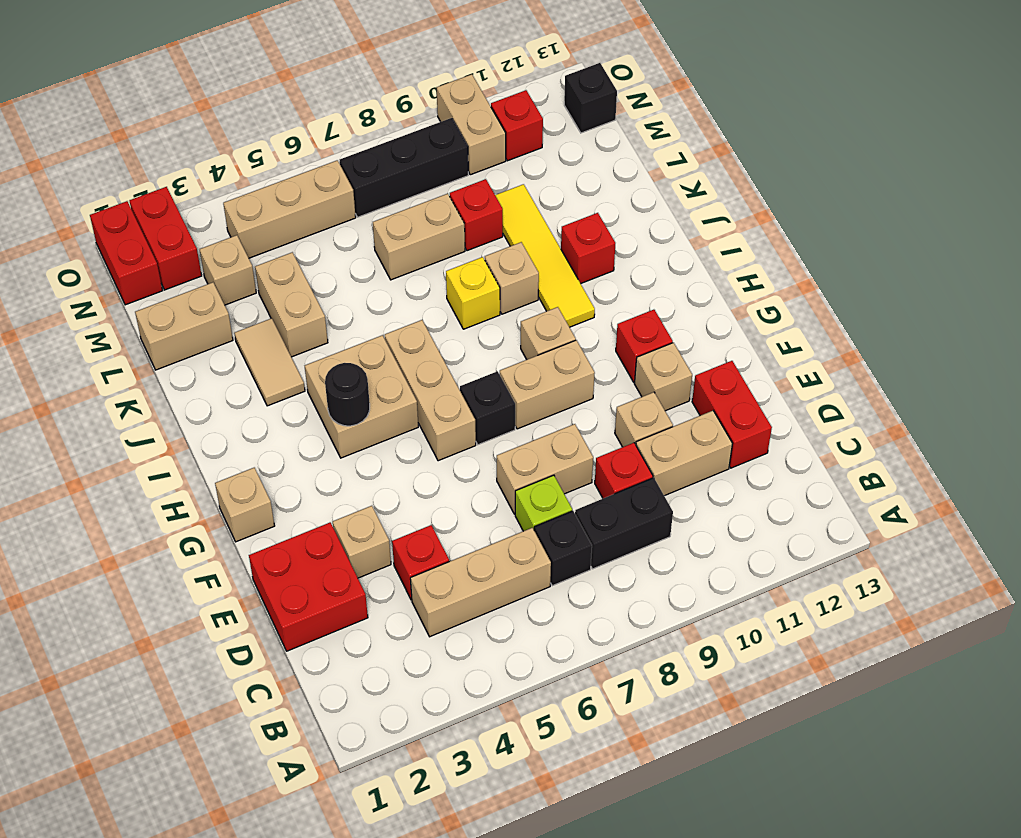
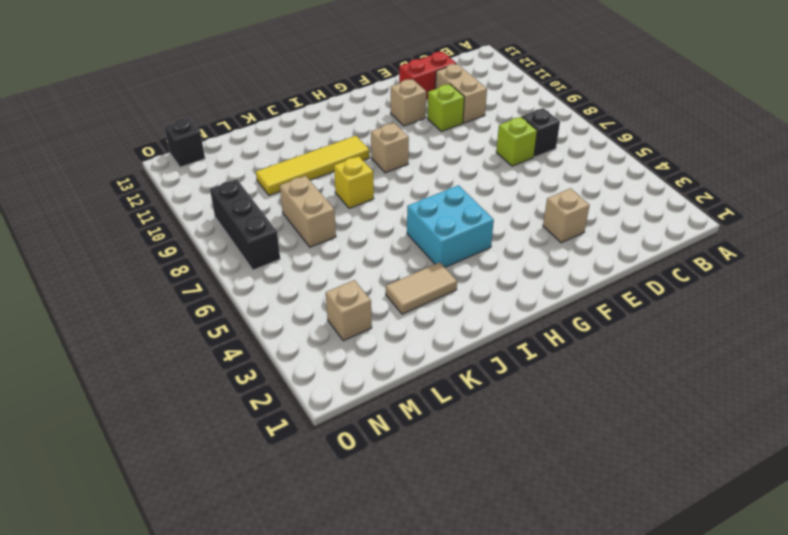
lime brick E10 level 1 -> tan brick E10 level 1
cyan brick H4:I5 level 1 -> tan brick H4:I5 level 1
none -> tan brick C4:C6 level 1
none -> black brick C8:C9 level 1
none -> red brick D1:E2 level 1
none -> red brick D4 level 1

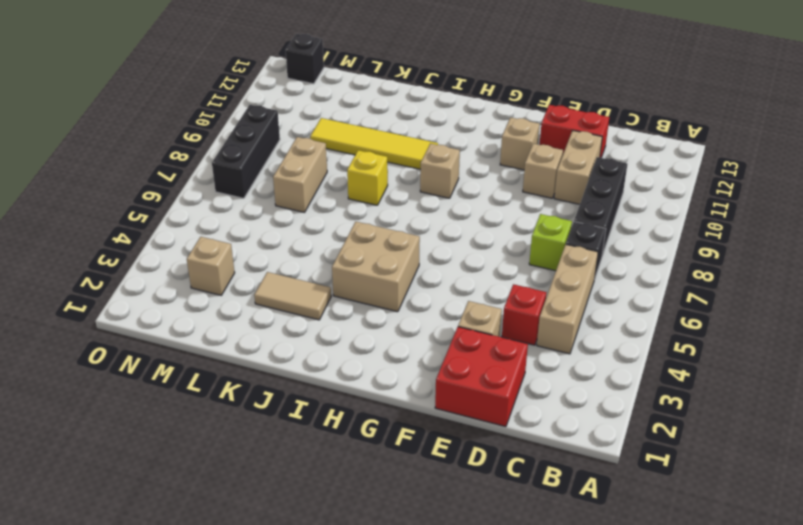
black brick C8:C10 level 1 -> black brick C8:C9 level 1
none -> red brick D9 level 1
none -> tan brick E7:E8 level 1
none -> tan brick G1 level 1
none -> tan brick G6:I6 level 1

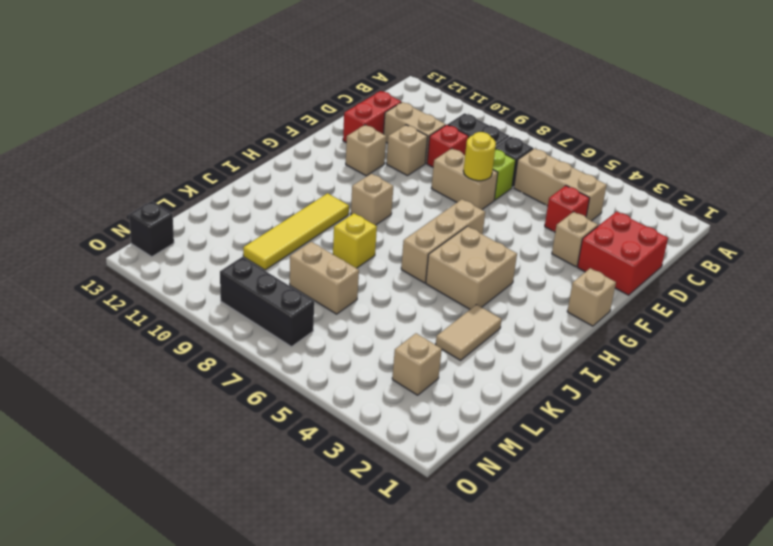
yellow round brick E7 level 2 -> none
none -> black brick G7 level 1
none -> tan brick G8:G9 level 1
none -> red brick G11 level 1
none -> tan brick J9 level 1

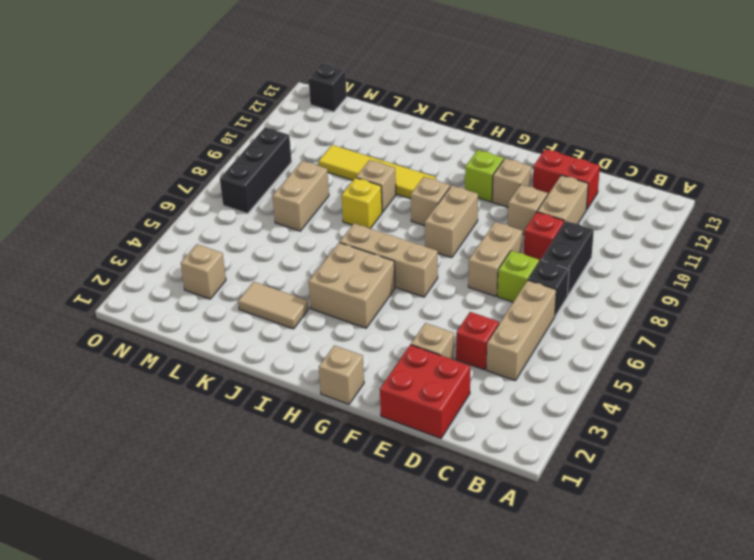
lime brick G11 level 1 -> red brick G11 level 1
none -> black brick G7 level 1
none -> red brick J11 level 1
none -> tan brick K4:L4 level 1
none -> tan brick L1:L2 level 1

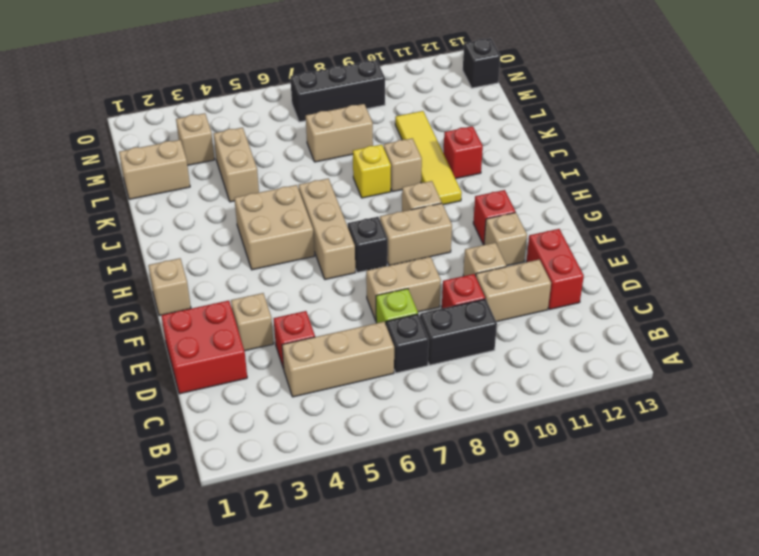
none -> tan tile J3:K3 level 1
none -> red brick L9 level 1
none -> red brick N1:O1 level 1
none -> red brick N2:O2 level 1

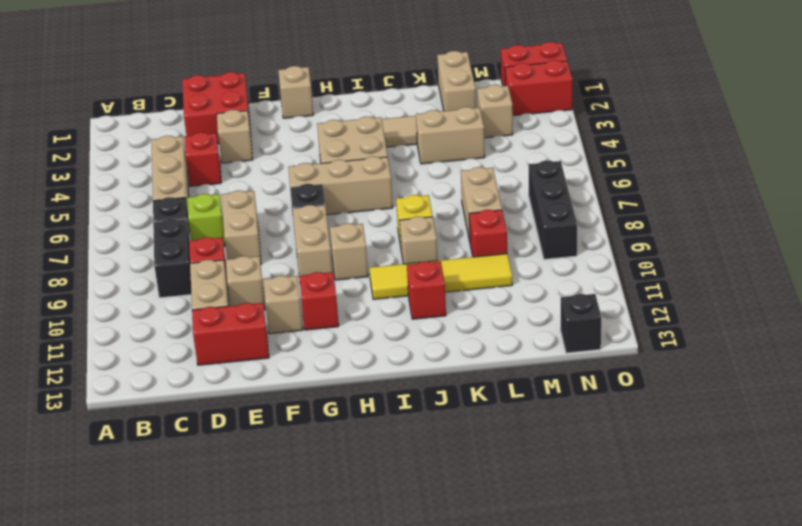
none -> tan brick N4:N6 level 1
none -> tan brick N10:O10 level 1
none -> red brick N11 level 1
none -> black round brick H4 level 2

